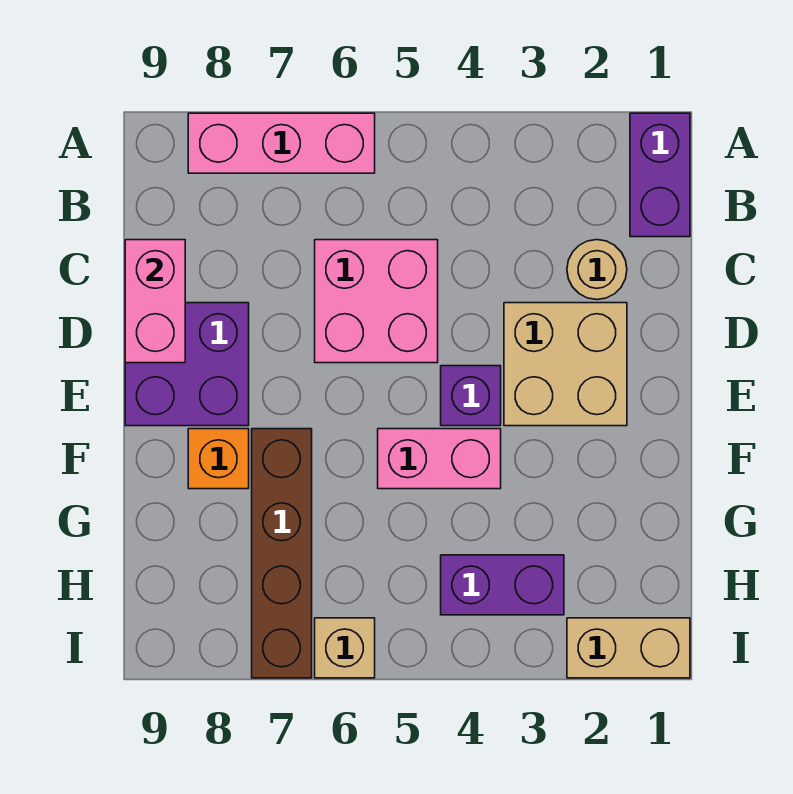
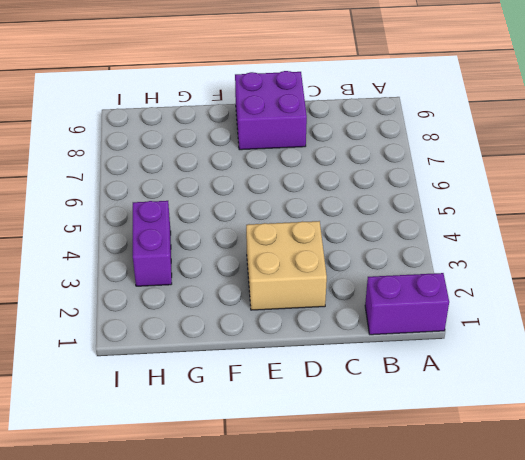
none -> pink brick A6:A8 level 1
none -> tan round brick C2 level 1
none -> pink brick C5:D6 level 1

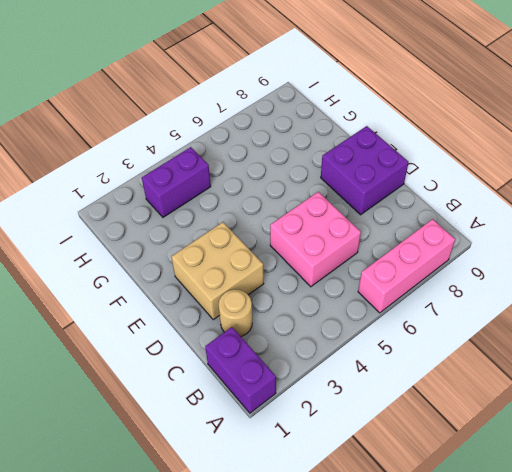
none -> purple brick E4 level 1
none -> pink brick F4:F5 level 1
none -> brown brick F7:I7 level 1

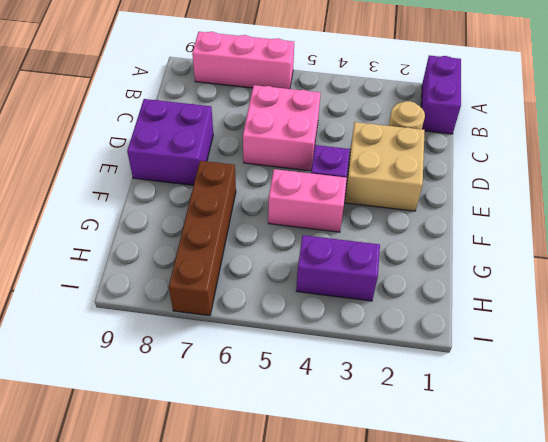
none -> orange brick F8 level 1
none -> tan brick I1:I2 level 1
none -> tan brick I6 level 1

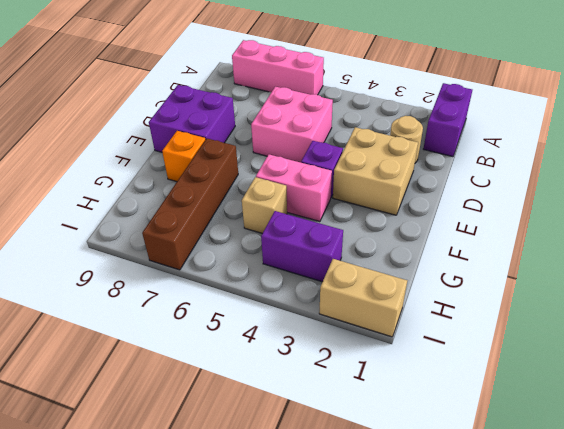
tan brick G5 level 1 -> tan brick I6 level 1
none -> pink brick C9:D9 level 2

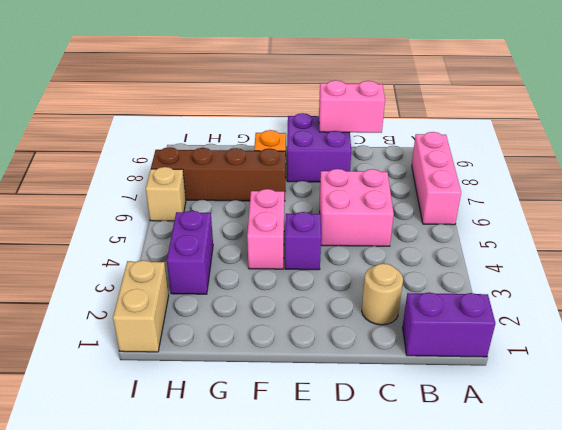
none -> tan brick D2:E3 level 1

